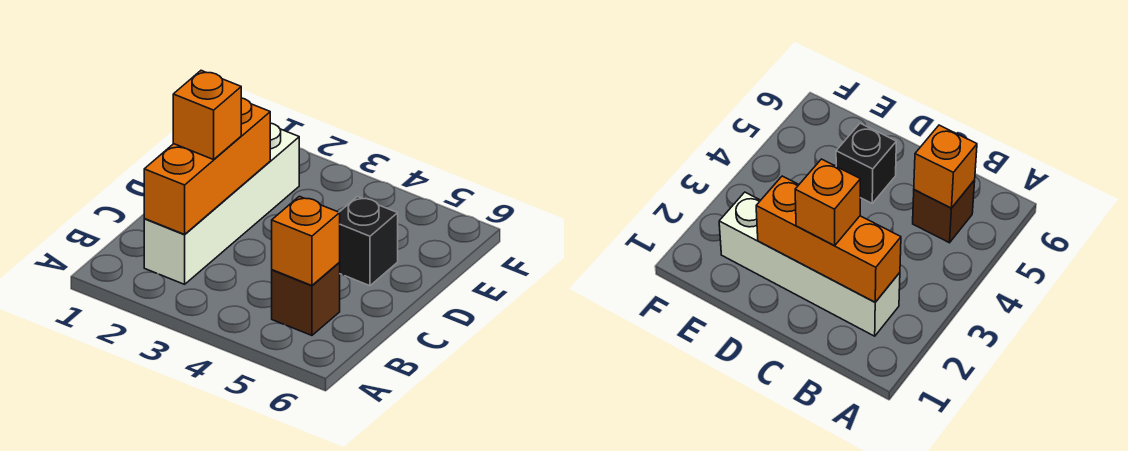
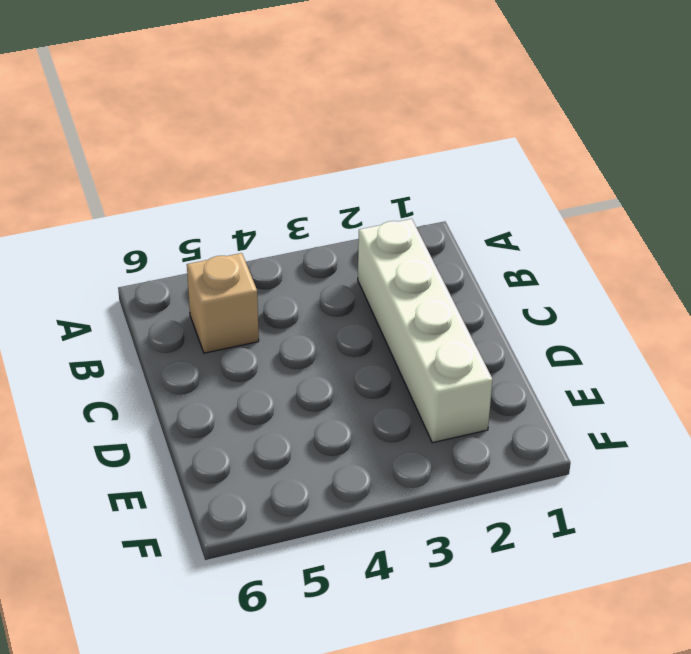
tan brick B5 level 1 -> brown brick B5 level 1
none -> black brick D5 level 1
none -> orange brick B2:D2 level 2

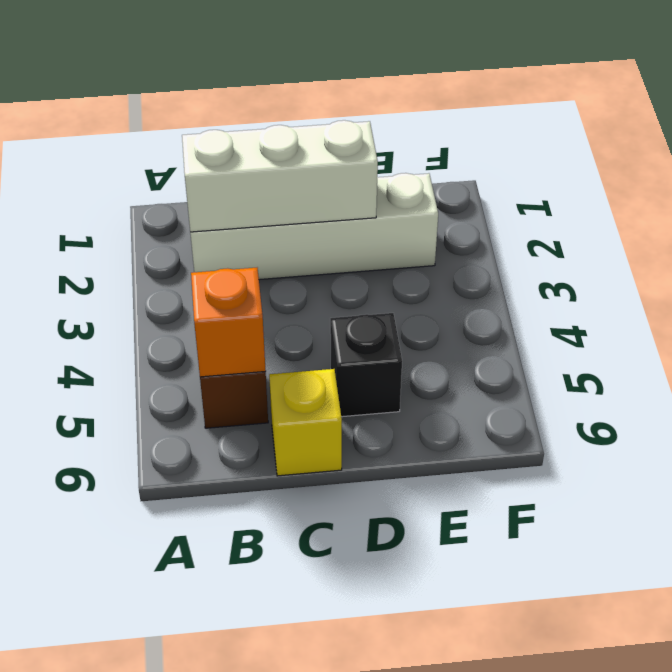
white brick B2:D2 level 2 -> orange brick B2:D2 level 2
yellow brick C6 level 1 -> none
none -> orange brick C2 level 3

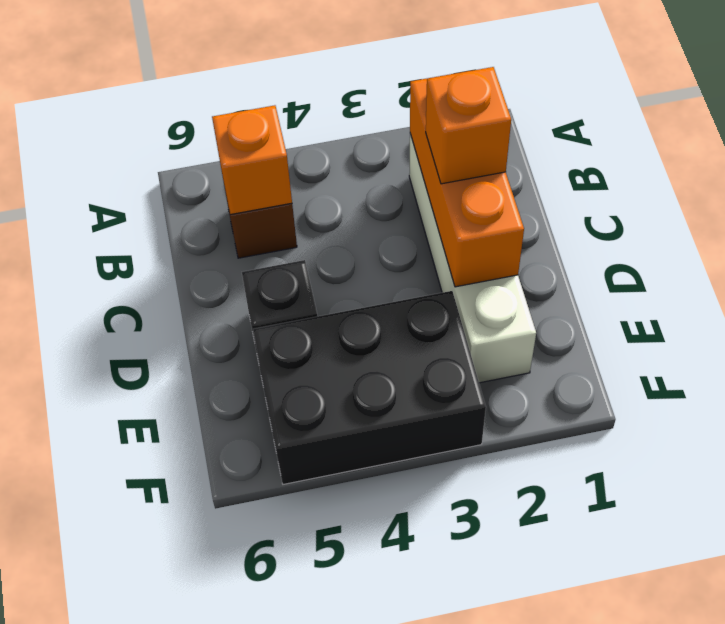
black brick E3:F5 level 1 -> none

